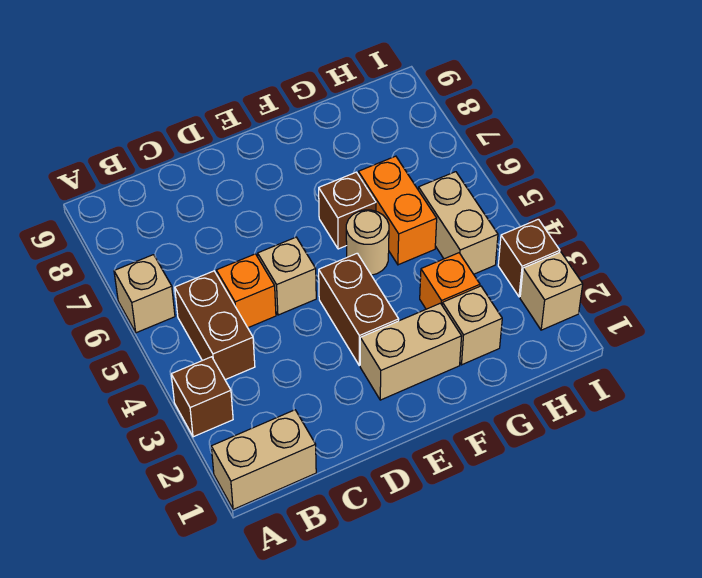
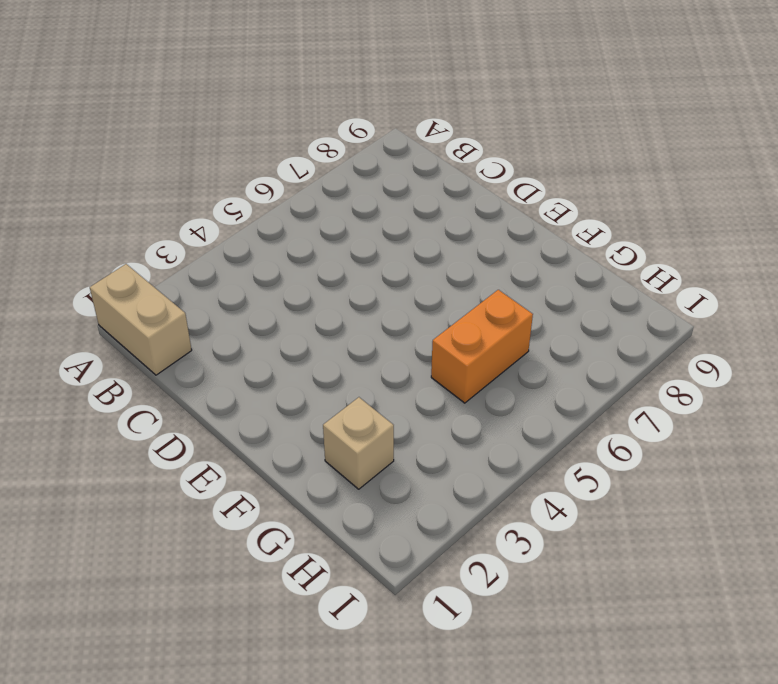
none -> brown brick A3 level 1
none -> tan brick A6 level 1
none -> brown brick B4:B5 level 1

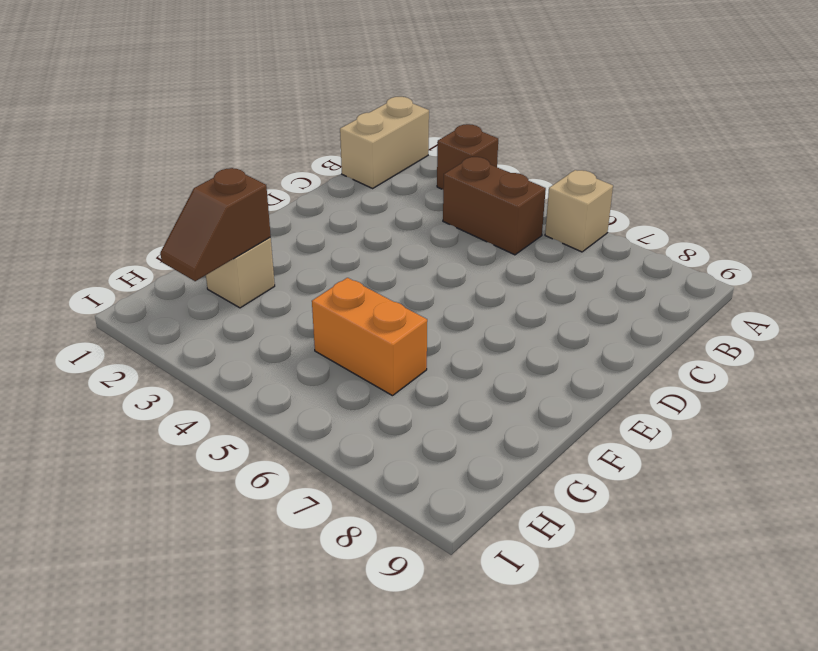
brown slope G2:H2 level 2 top G -> none
none -> orange brick C5 level 1
none -> tan brick D5 level 1
none -> tan brick E2:F2 level 1

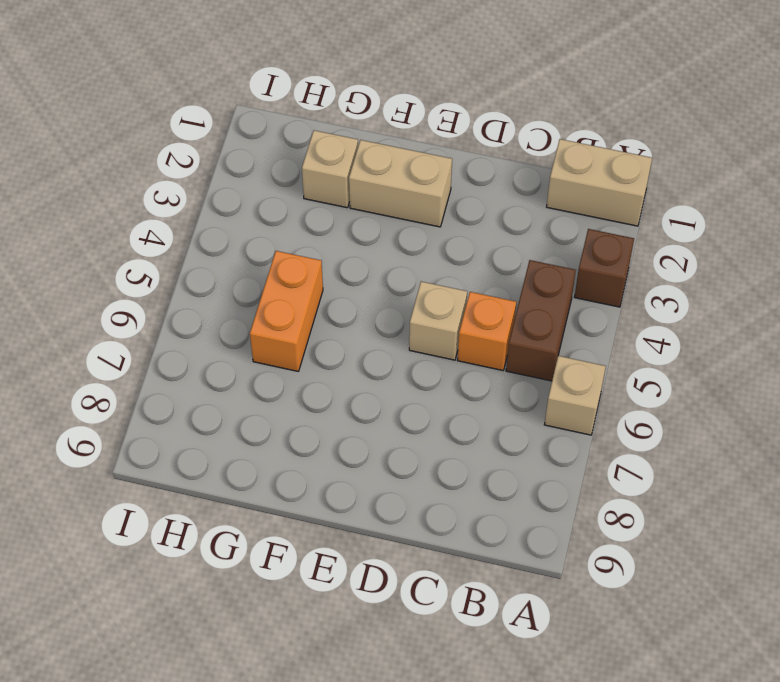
none -> brown brick E3:E4 level 1
none -> tan round brick F5 level 1
none -> brown brick F6 level 1

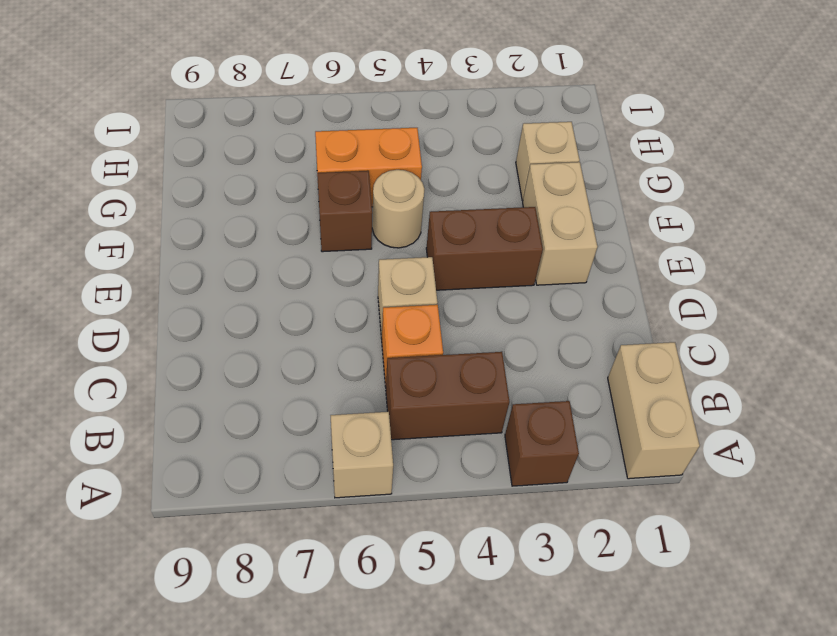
none -> orange brick G3 level 1
none -> tan brick H4:H5 level 1
none -> tan brick I2 level 1

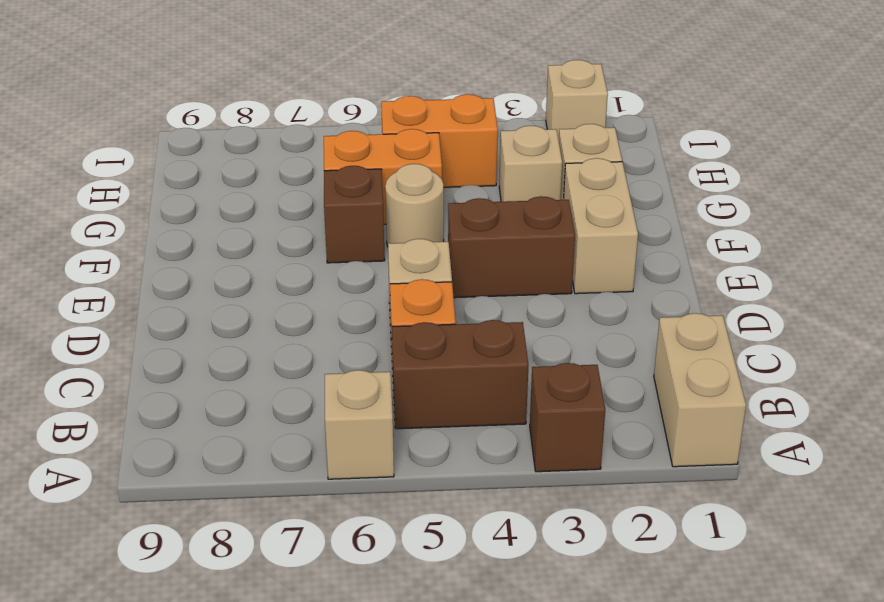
tan brick G3 level 1 -> orange brick G3 level 1
orange brick H4:H5 level 1 -> tan brick H4:H5 level 1
none -> brown brick I3 level 1

